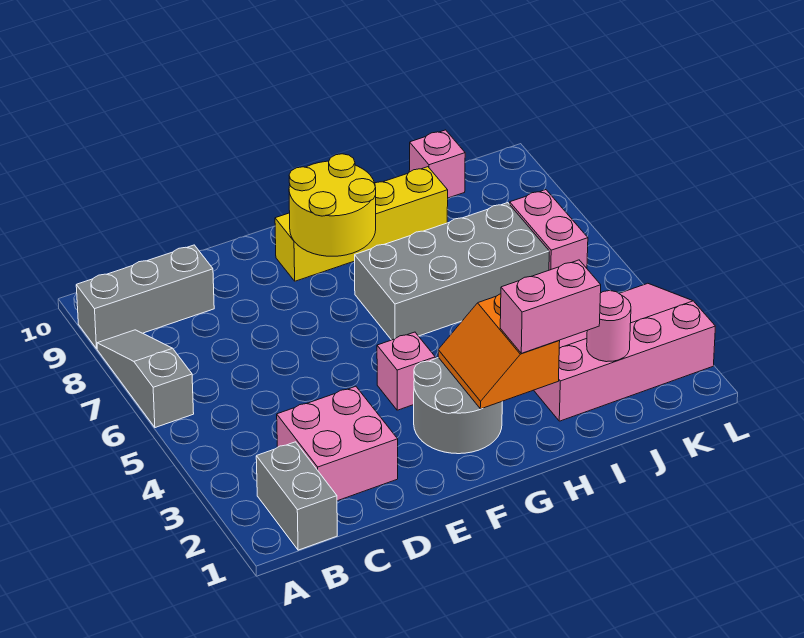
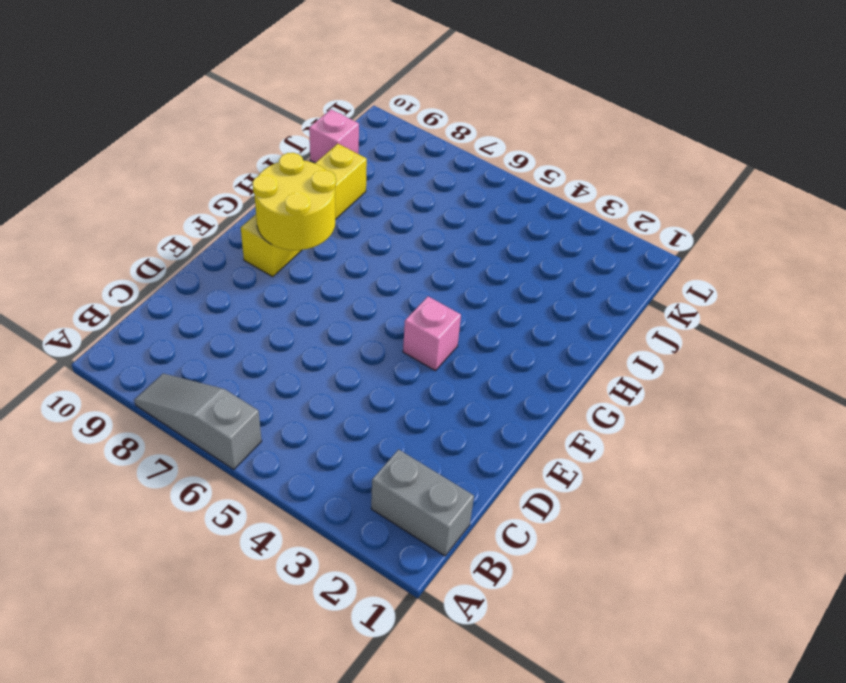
none -> grey brick A9:C9 level 1
none -> pink brick C2:D3 level 1
none -> grey round brick F2:G3 level 1

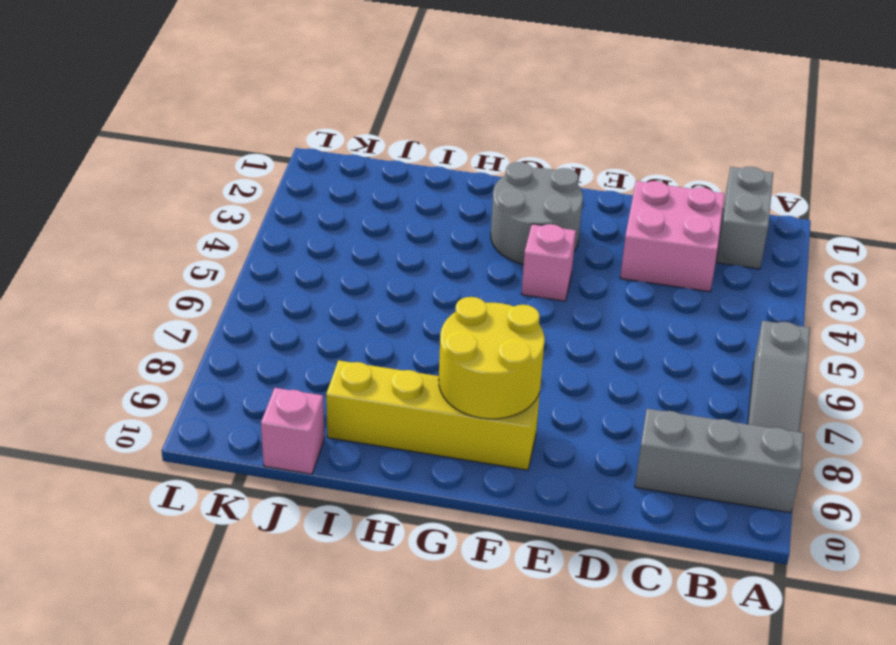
none -> grey brick G6:J7 level 1
none -> pink slope I2:L4 level 1 top 2
none -> pink brick K6:K7 level 1

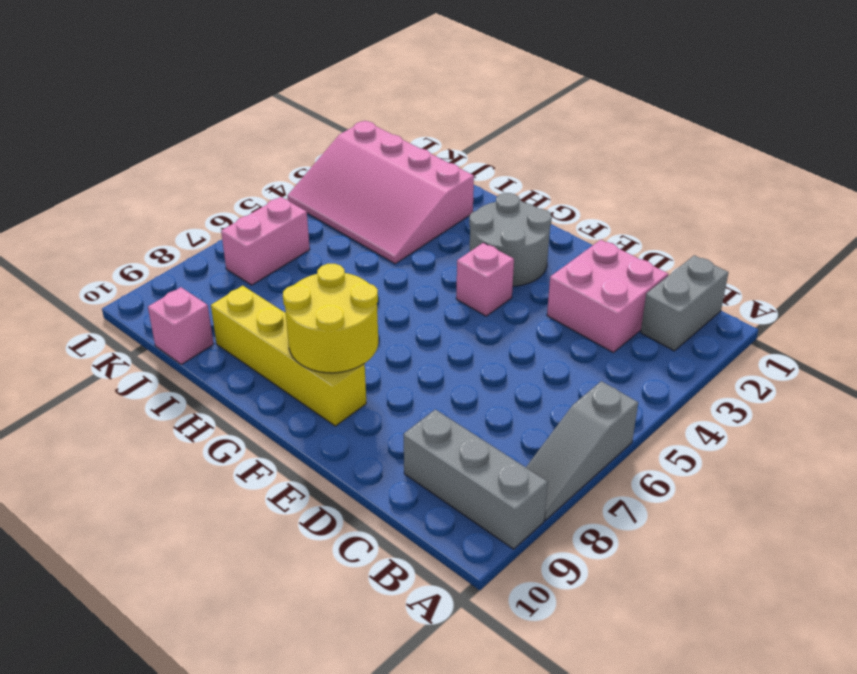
none -> grey brick G6:J7 level 1
none -> orange slope G2:H3 level 2 top H
none -> pink round brick J2 level 2

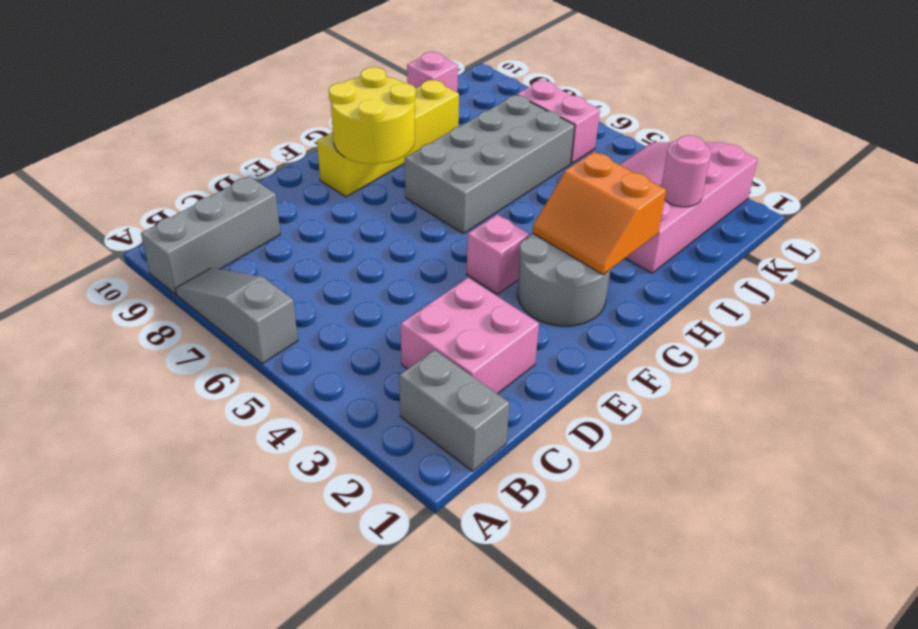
none -> pink brick H2:I2 level 3

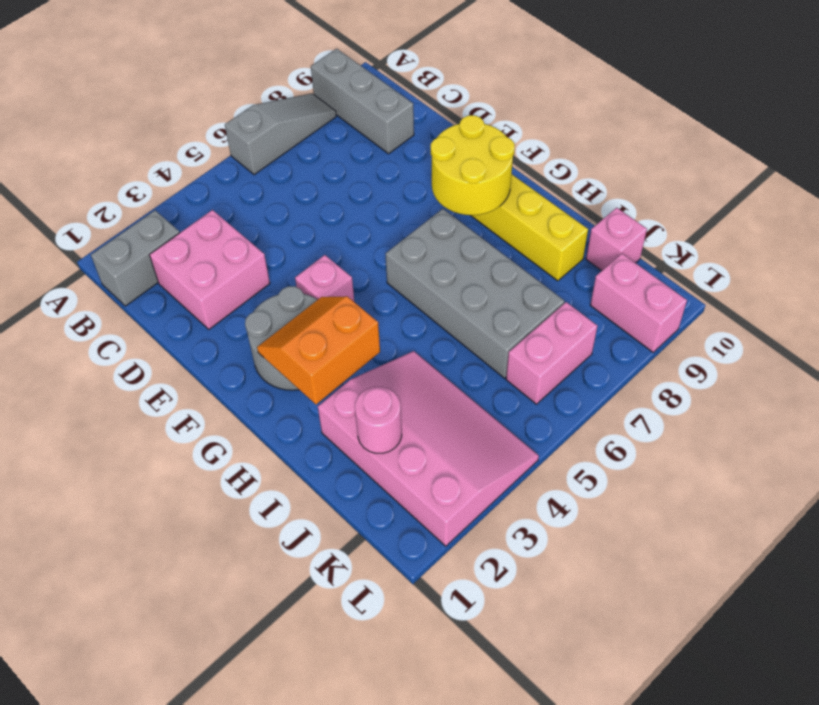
pink brick K9:L9 level 1 -> pink brick H2:I2 level 3

